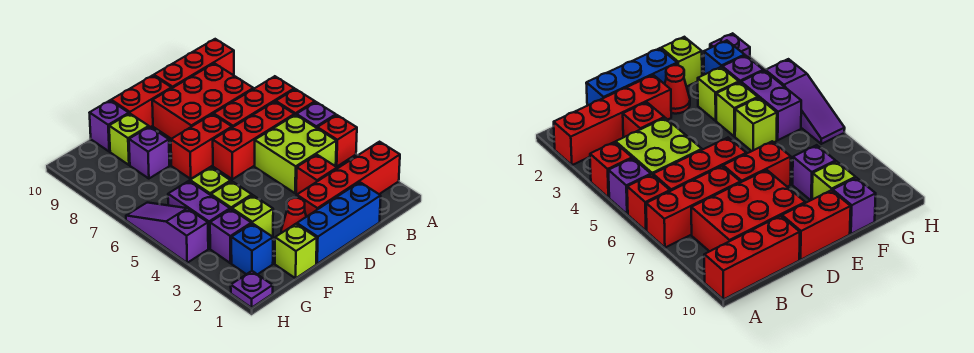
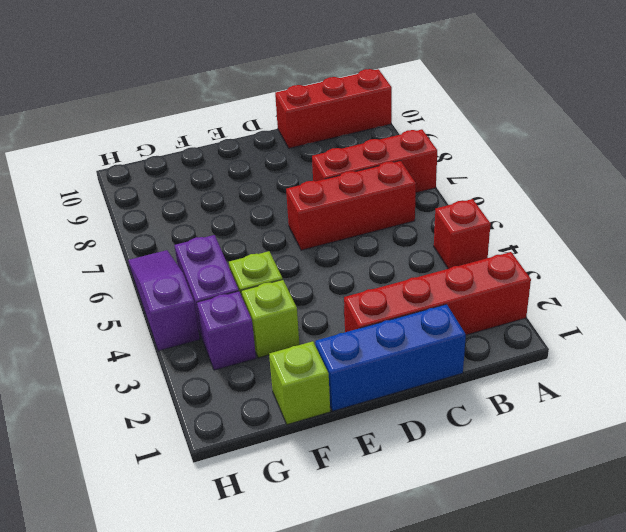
none -> purple brick A5 level 1
none -> red brick A6 level 1
none -> lime brick B4:C5 level 1

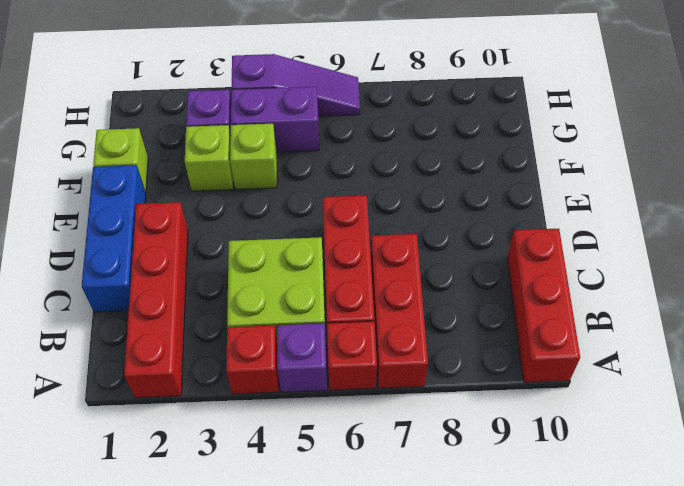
none -> red brick B8:D9 level 1
none -> red brick C3 level 1
none -> red brick D7:E7 level 1

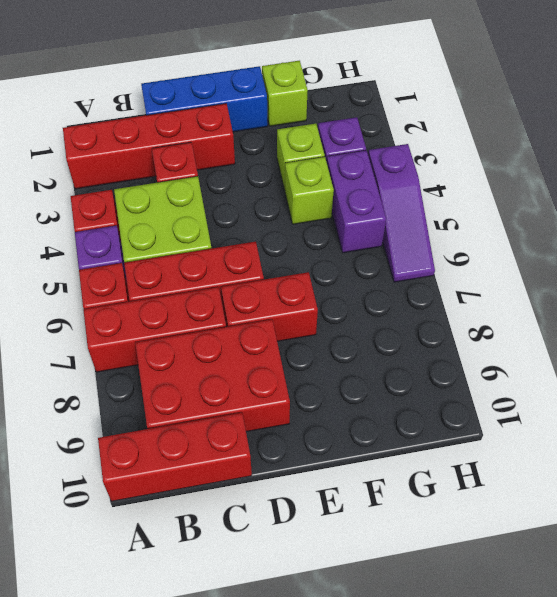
none -> red brick D10:E10 level 1
none -> red cone E2 level 1
none -> lime brick F5 level 1

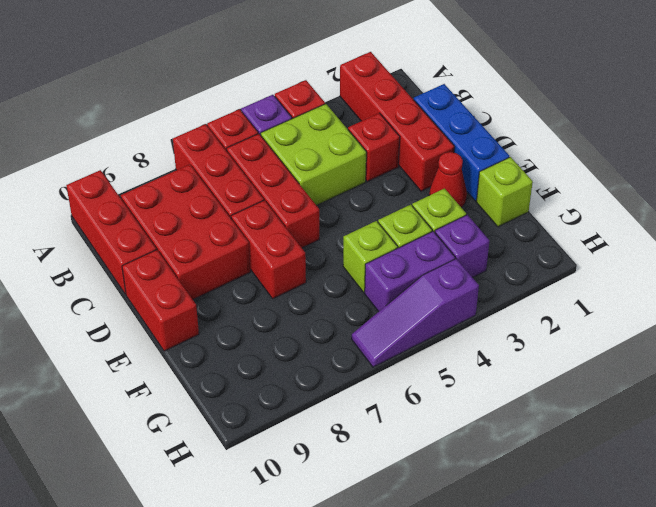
none -> purple brick F8 level 1
none -> lime brick F9 level 1
none -> purple brick F10 level 1

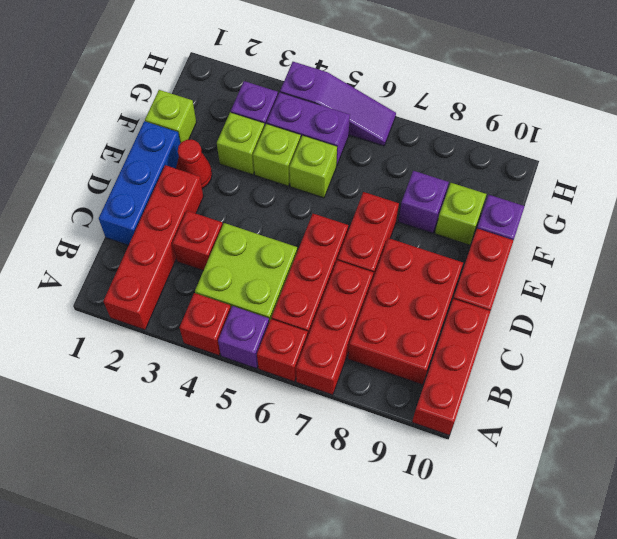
none -> blue brick G2 level 1
none -> purple plate H1 level 1

